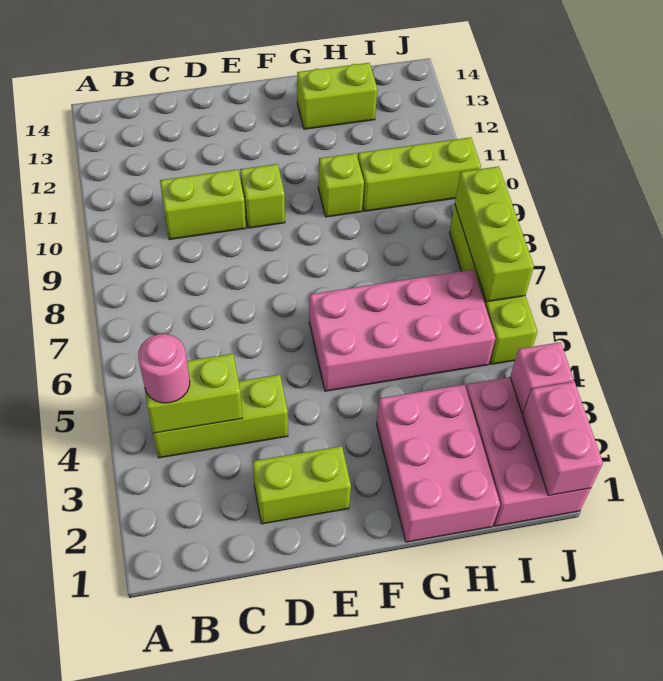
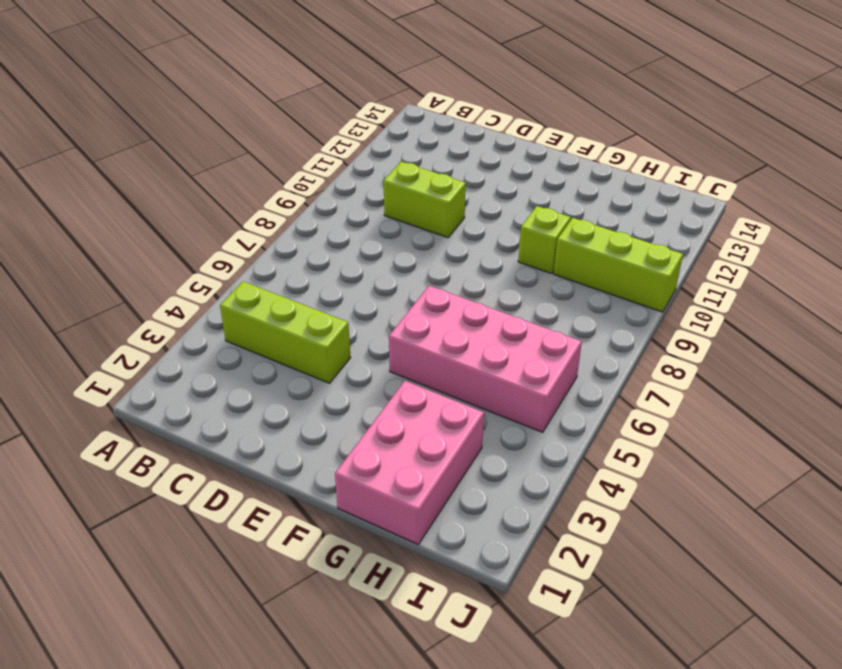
none -> lime brick D2:E2 level 1
none -> lime brick E10 level 1
none -> lime brick G13:H13 level 1

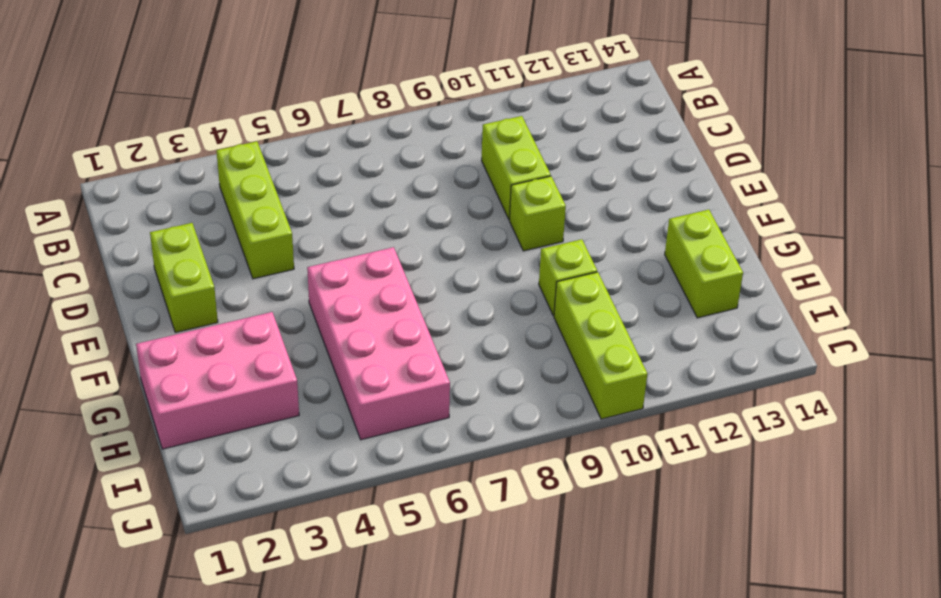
none -> pink brick I1:J3 level 1
none -> lime brick J5:J8 level 1
none -> lime brick B4:C4 level 2

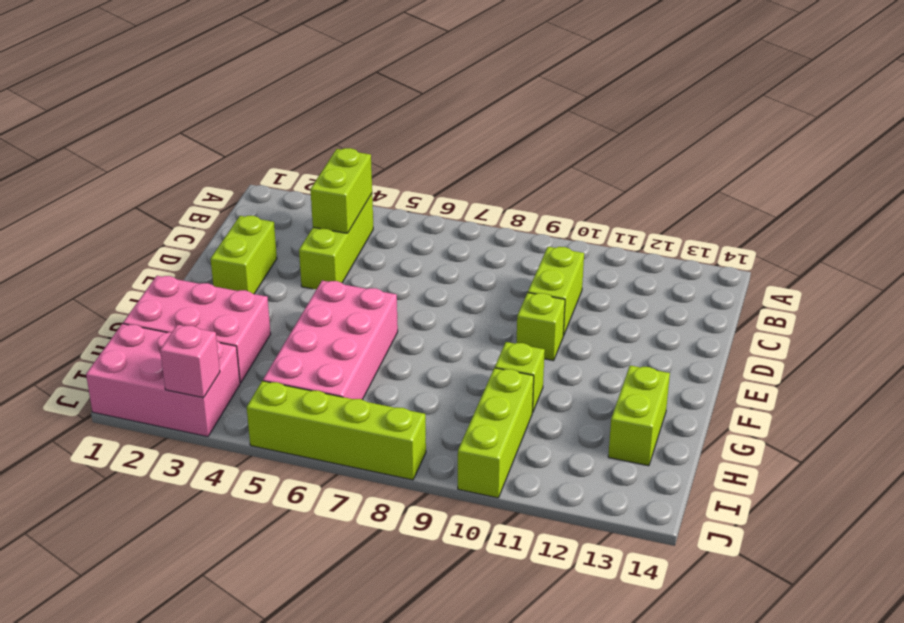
none -> pink brick J1:J2 level 2
none -> lime brick J6:J8 level 2
none -> pink round brick B4 level 3

